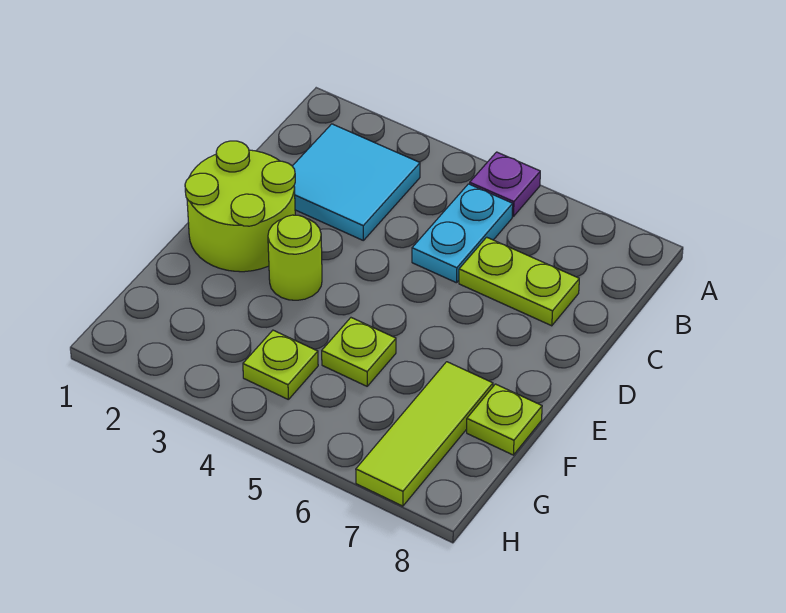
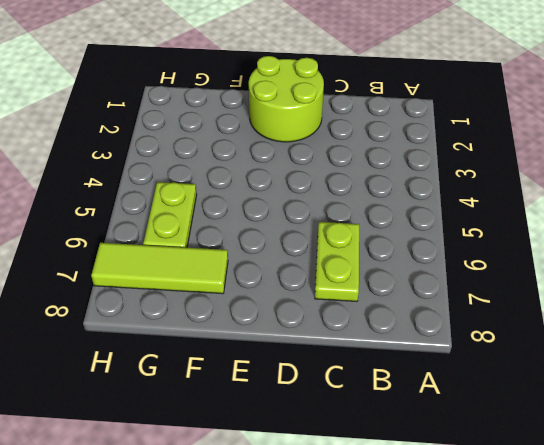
lime plate G5:G6 level 1 -> none
none -> purple plate A5 level 1
none -> cyan tile B2:C3 level 1

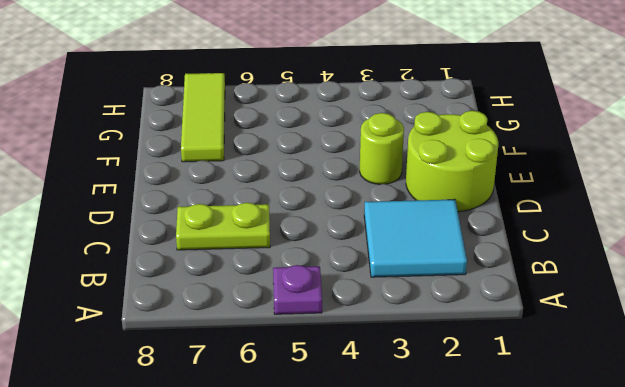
none -> cyan plate B5:C5 level 1
none -> lime plate F5 level 1

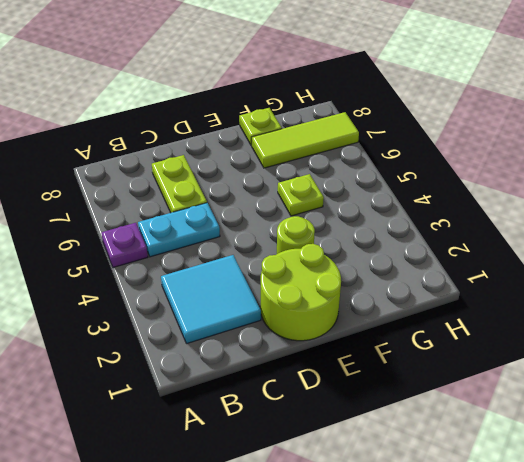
none -> lime plate G4 level 1

